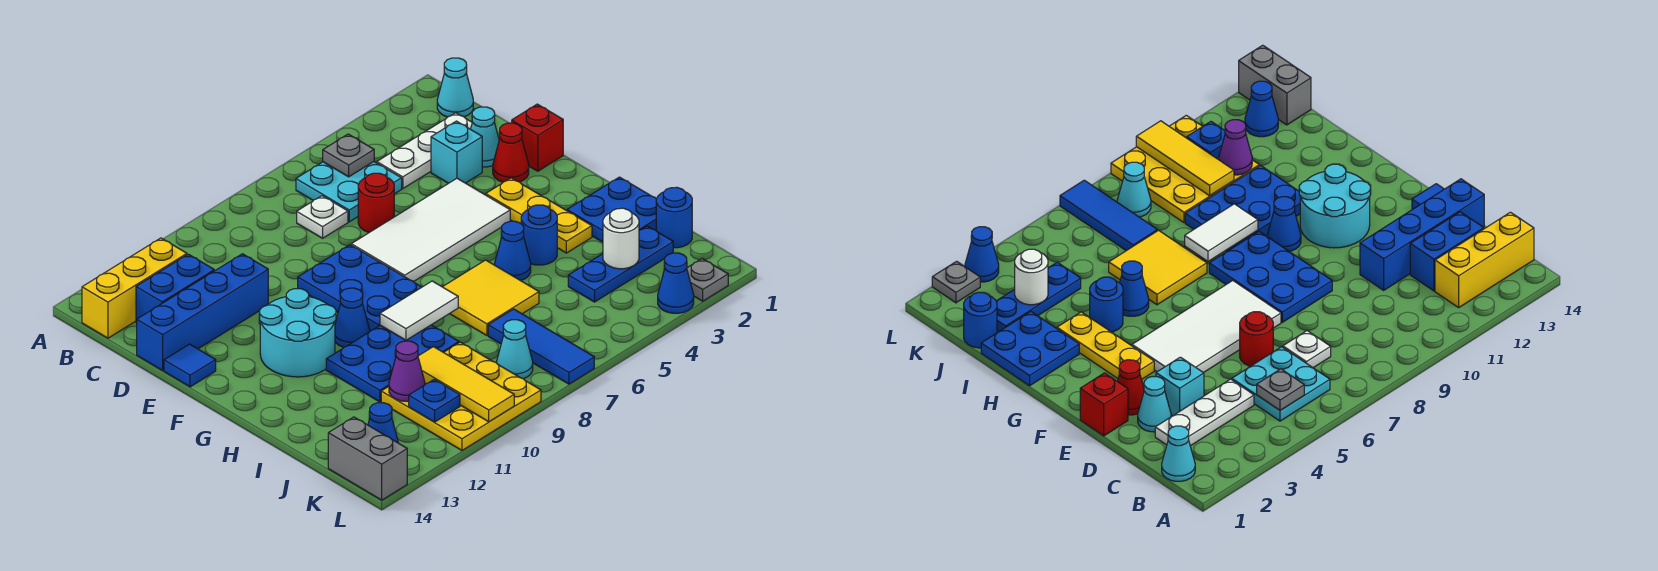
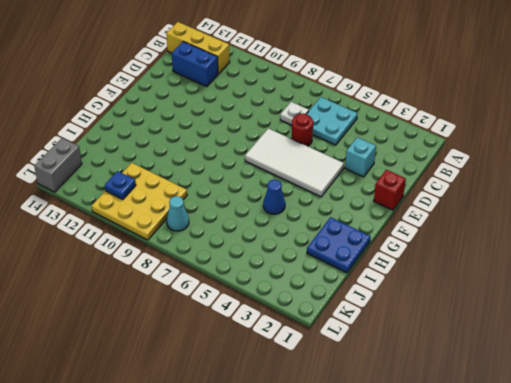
none -> cyan cone B1 level 1
none -> white plate C2:C4 level 1
none -> cyan cone D2 level 1
none -> blue brick D11:D14 level 1

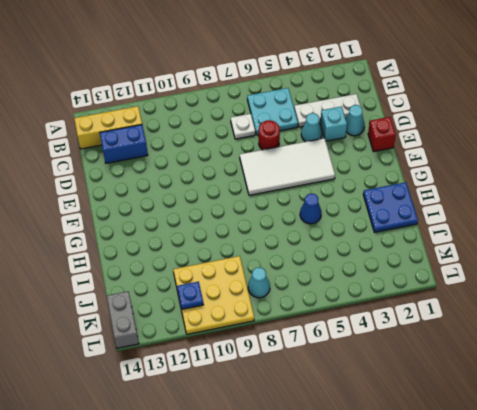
cyan cone D4 level 1 -> cyan cone B1 level 1
none -> blue brick D11:D14 level 1
none -> red cone E2 level 1
none -> blue plate E8:G9 level 1
none -> blue tile E14 level 1

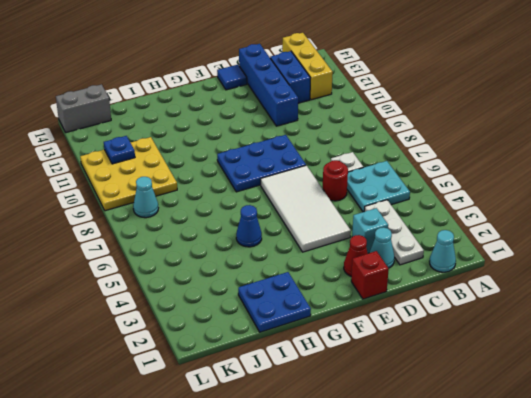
none -> yellow plate F3:H3 level 1
none -> cyan round brick F11:G12 level 1
none -> blue cone G10 level 1
none -> blue round brick H4 level 1

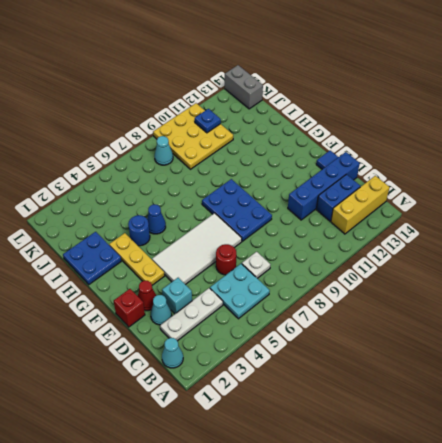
none -> cyan round brick F11:G12 level 1
none -> blue cone G10 level 1
none -> yellow tile H6:I7 level 1
none -> blue plate H9:I11 level 1

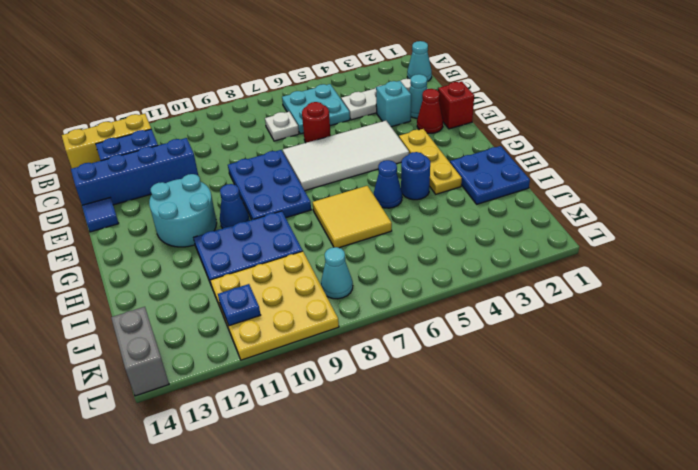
none -> blue round brick J1 level 1
none -> blue plate J2:J4 level 1
none -> blue tile J7:L7 level 1
none -> blue cone K13 level 1

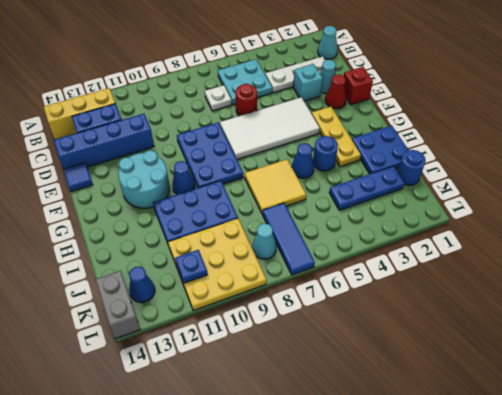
none -> grey plate L2 level 1
none -> blue cone L3 level 1
none -> grey plate B5 level 2
none -> white tile H8:H9 level 2

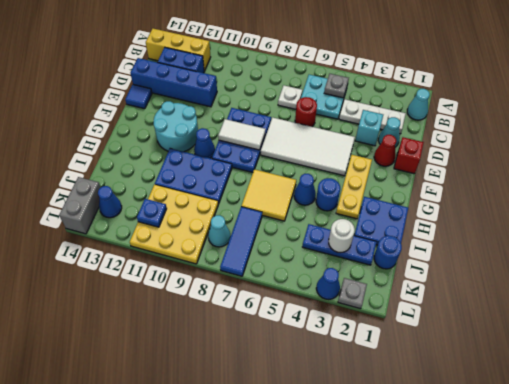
white tile F8:F9 level 2 -> white tile H8:H9 level 2
none -> yellow tile J10:L10 level 2
none -> purple cone J11 level 2

